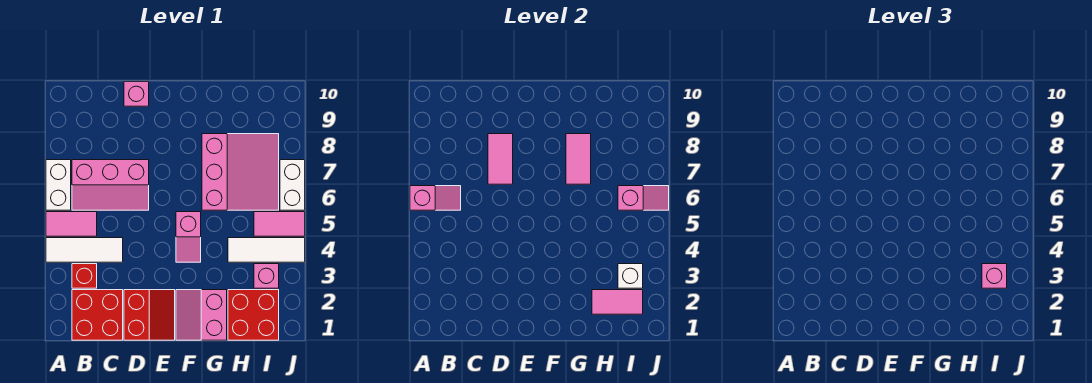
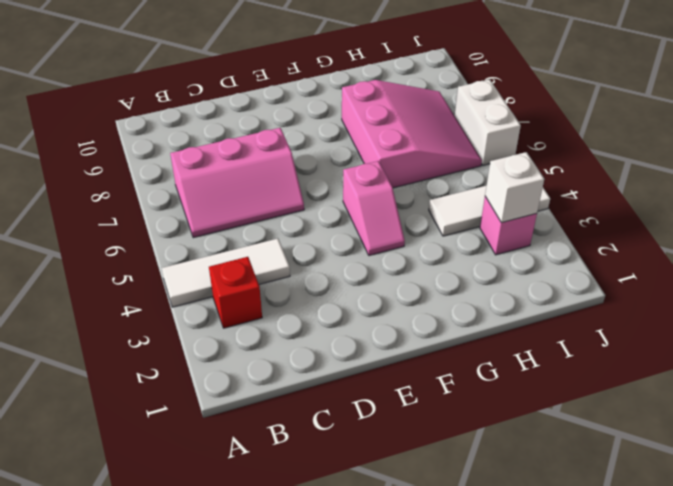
none -> pink tile A5:B5 level 1
none -> white brick A6:A7 level 1
none -> red brick B1:C2 level 1

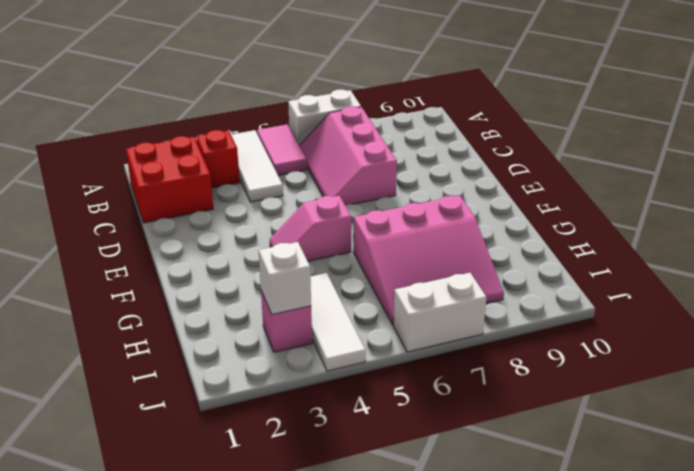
none -> red slope D1:E2 level 1 top D
none -> pink brick D10 level 1
none -> pink slope F1:G2 level 1 top G

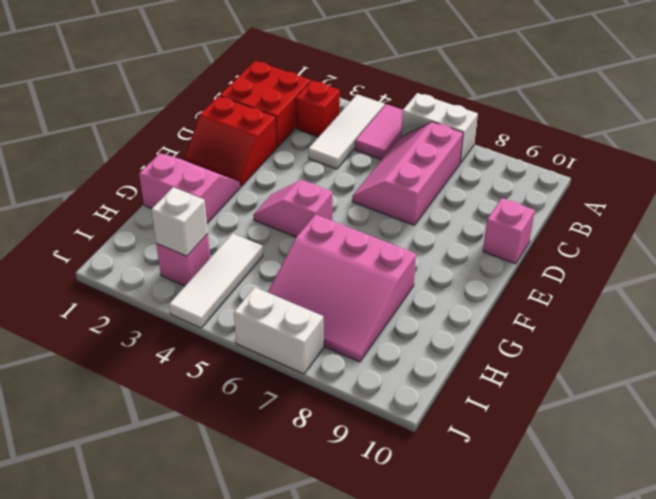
none -> red brick H1:I2 level 1
none -> pink tile I5:J5 level 1
none -> pink slope A6:B6 level 2 top A

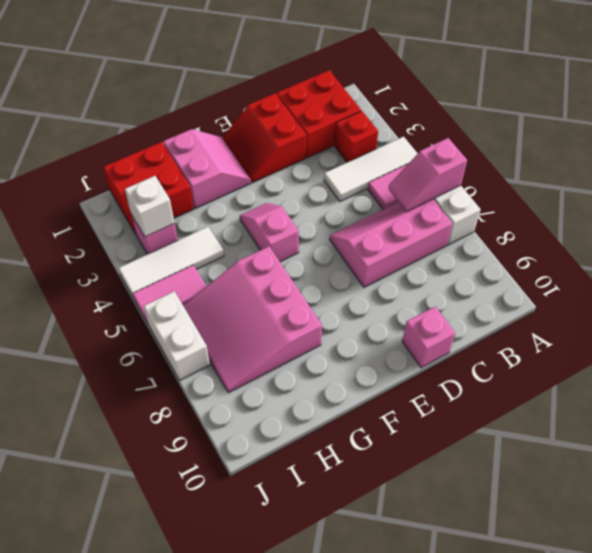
none -> pink tile D7:D8 level 2
none -> pink tile G7:G8 level 2
none -> pink tile H2:I2 level 2

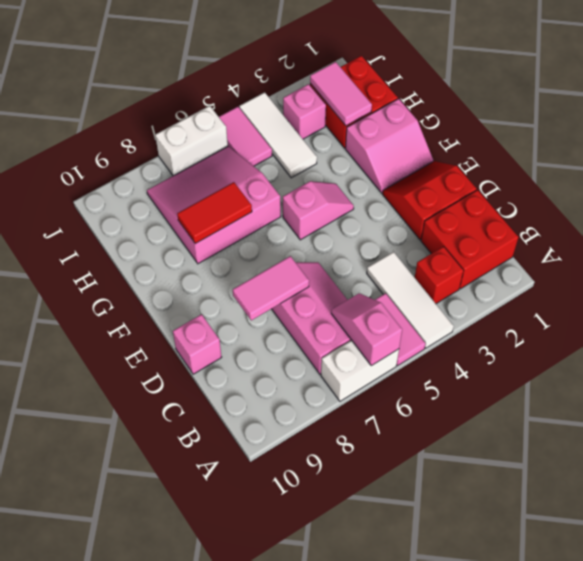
red tile G7:G8 level 2 -> pink tile G7:G8 level 2
none -> white brick I3 level 2
none -> pink slope I6:J6 level 2 top I
none -> pink brick I3 level 3

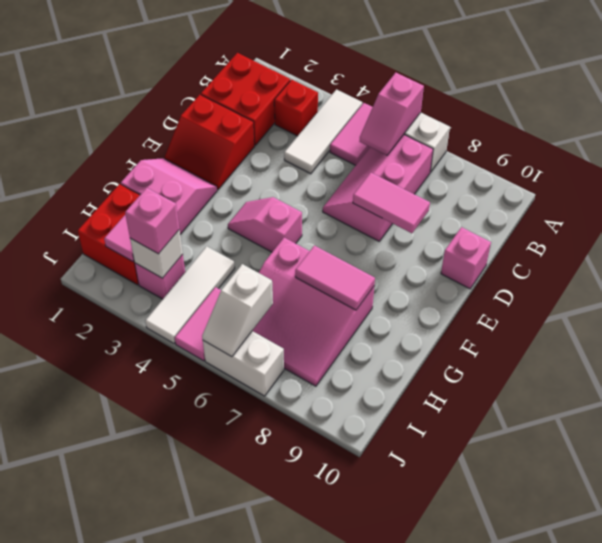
white slope I6:J6 level 2 top I -> pink slope I6:J6 level 2 top I

